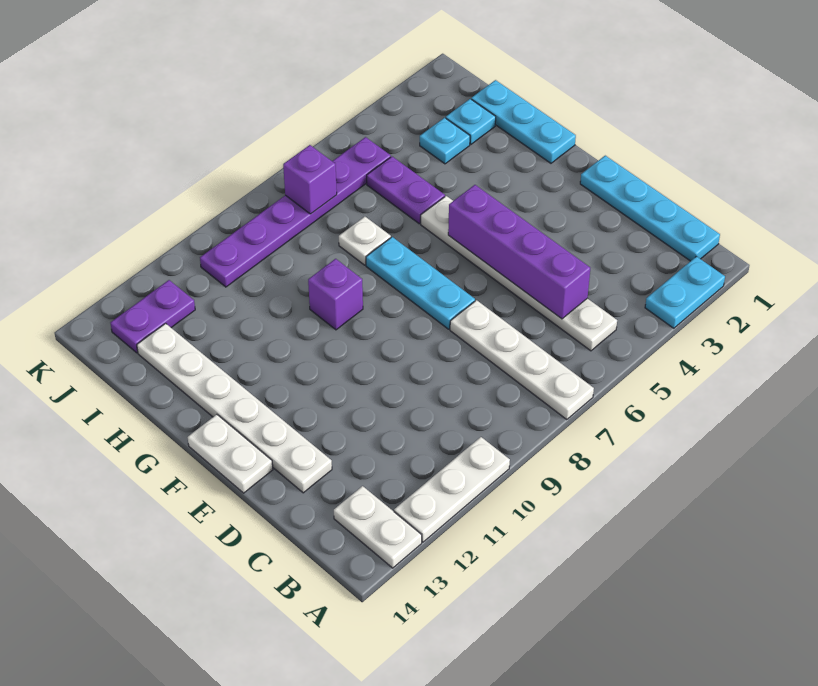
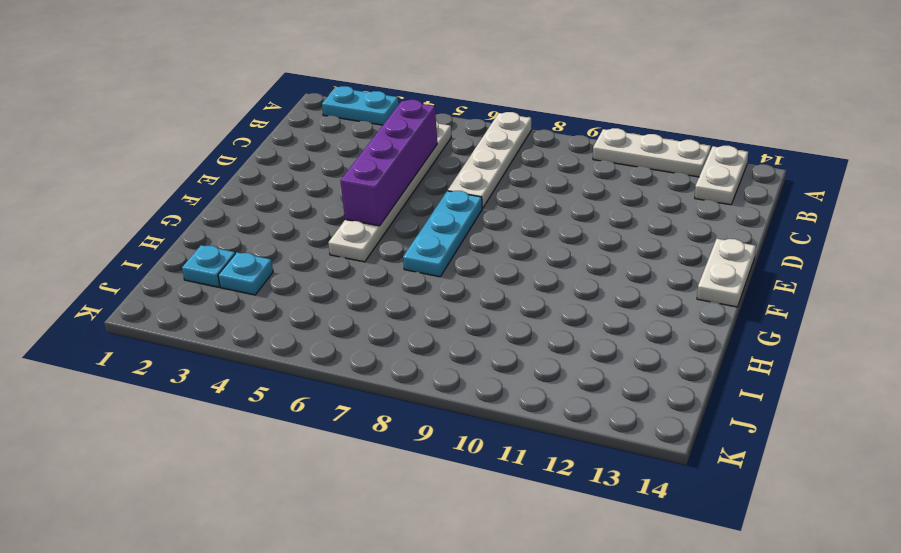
none -> cyan plate B1:E1 level 1
none -> white plate D13:I13 level 1
none -> cyan plate G1:I1 level 1

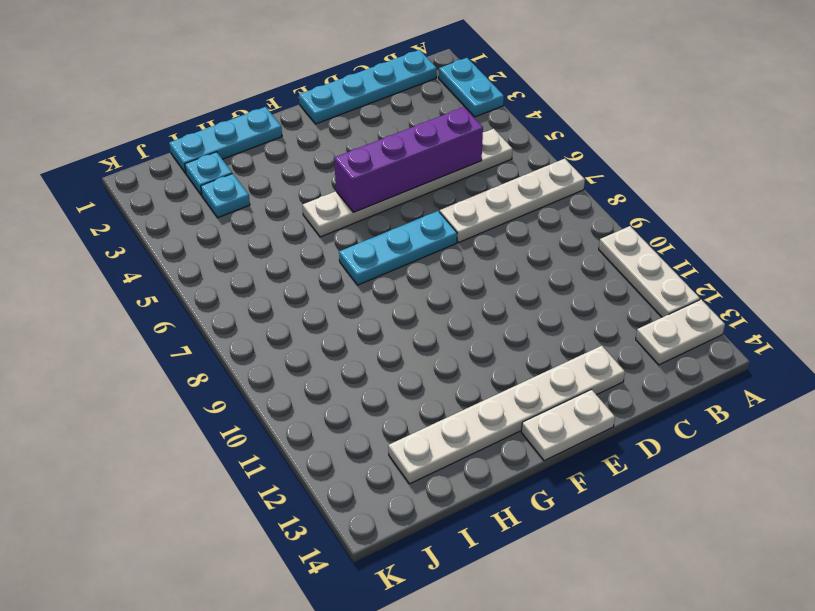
none -> purple brick G9 level 1
none -> purple plate H5:I5 level 1
none -> white plate H7 level 1

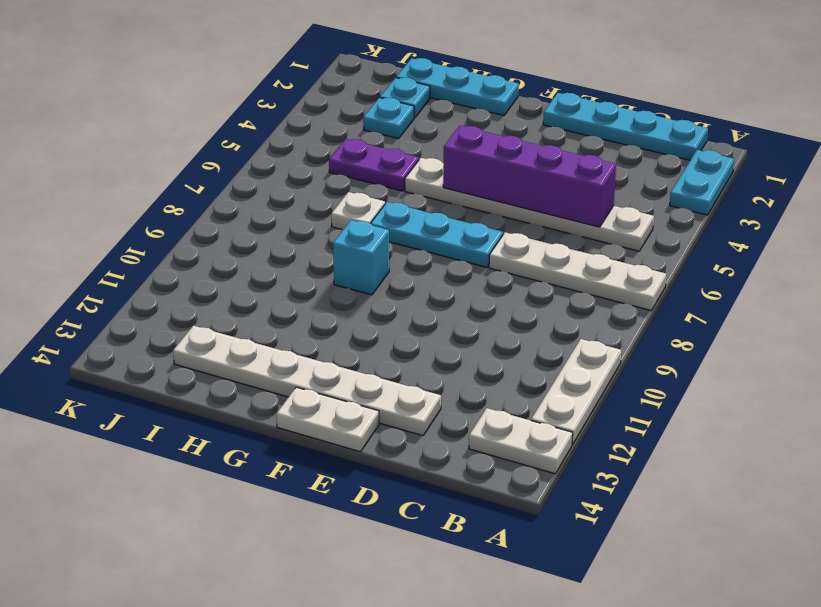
cyan brick G9 level 1 -> purple brick G9 level 1
none -> purple plate J5:J10 level 1
none -> purple plate J12:J13 level 1
none -> purple brick J7 level 2

